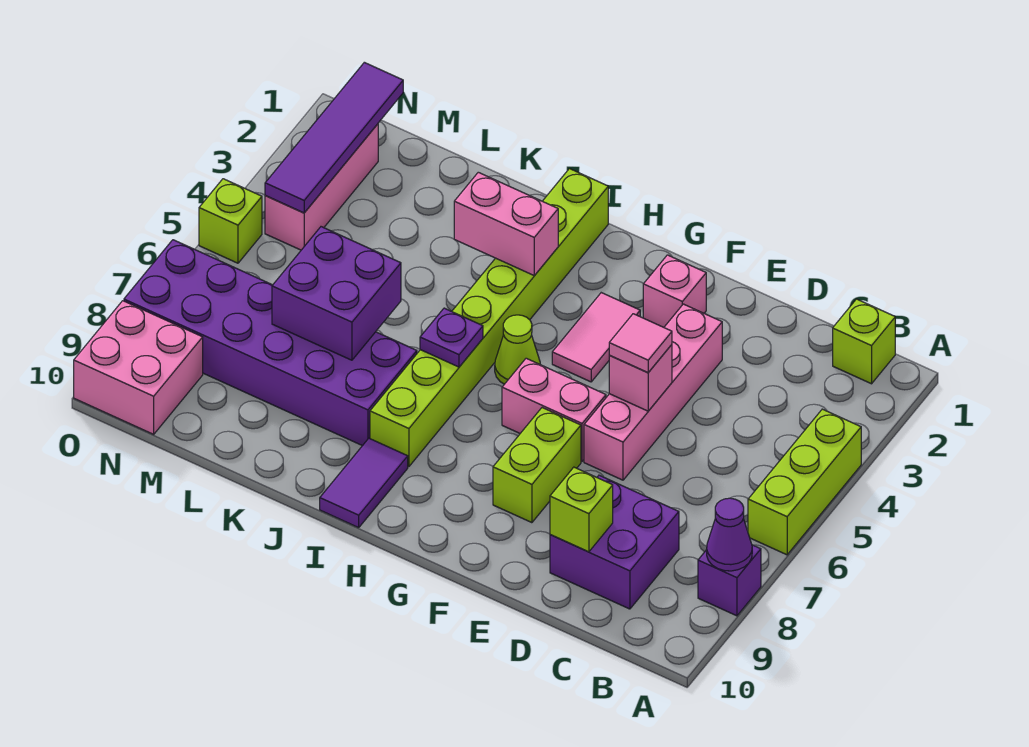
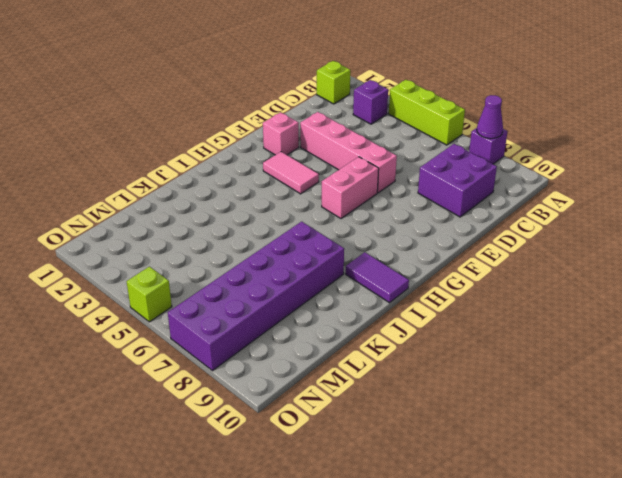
purple brick B3 level 1 -> none
none -> lime brick F7:F8 level 1
none -> lime cone H5 level 1
none -> lime brick I1:I8 level 1

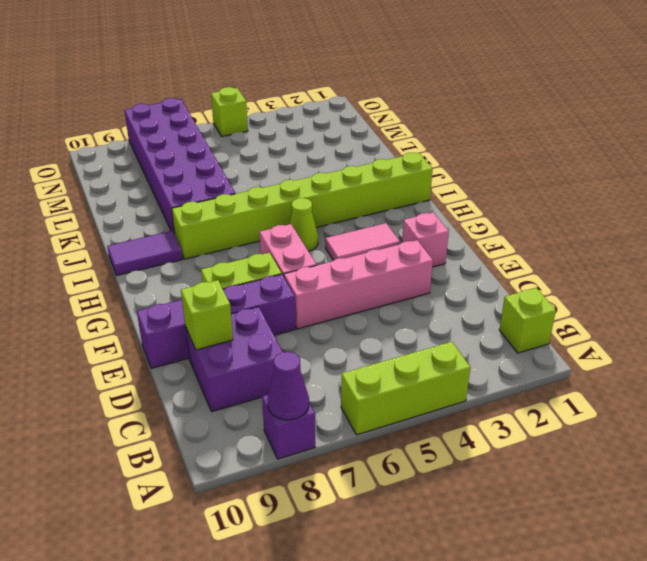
purple brick E7:E10 level 1 -> none
none -> pink brick N2:N4 level 1
none -> pink brick N9:O10 level 1
none -> pink brick E5 level 2

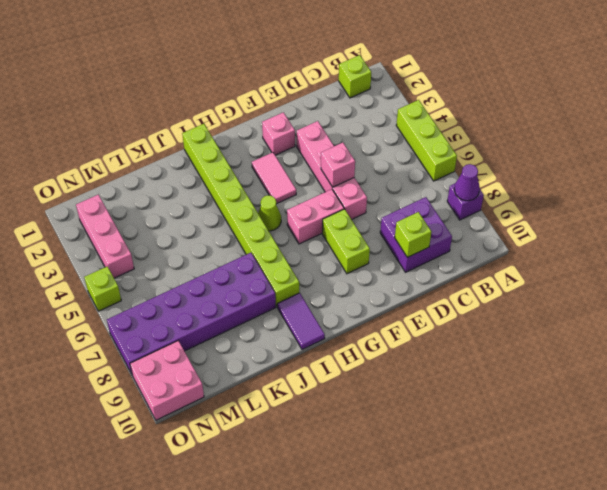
none -> pink brick I3:J3 level 2
none -> purple plate I6 level 2
none -> purple brick K6:L7 level 2

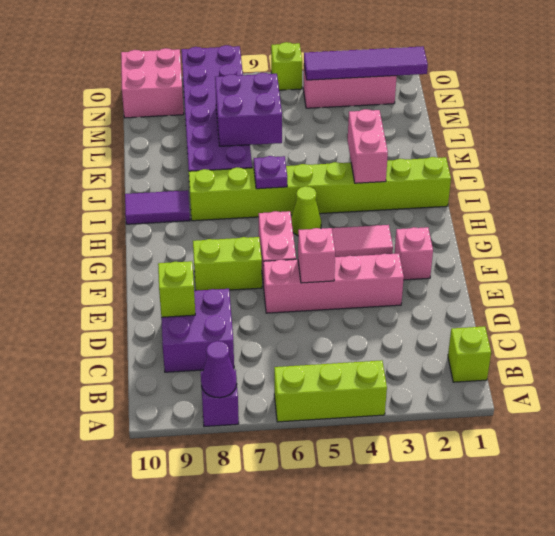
none -> pink tile E5 level 3

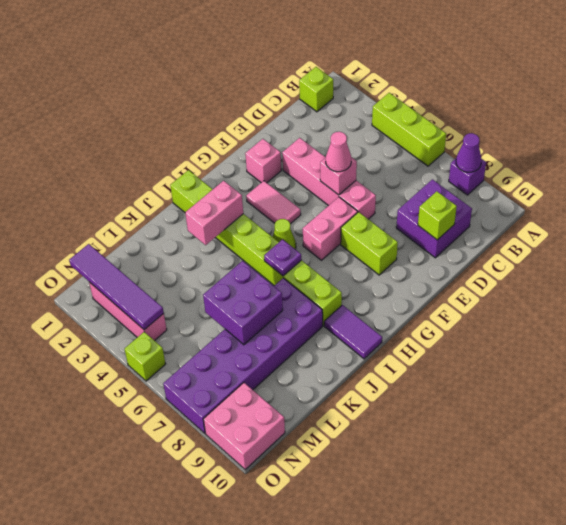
pink cone E5 level 3 -> pink tile E5 level 3

